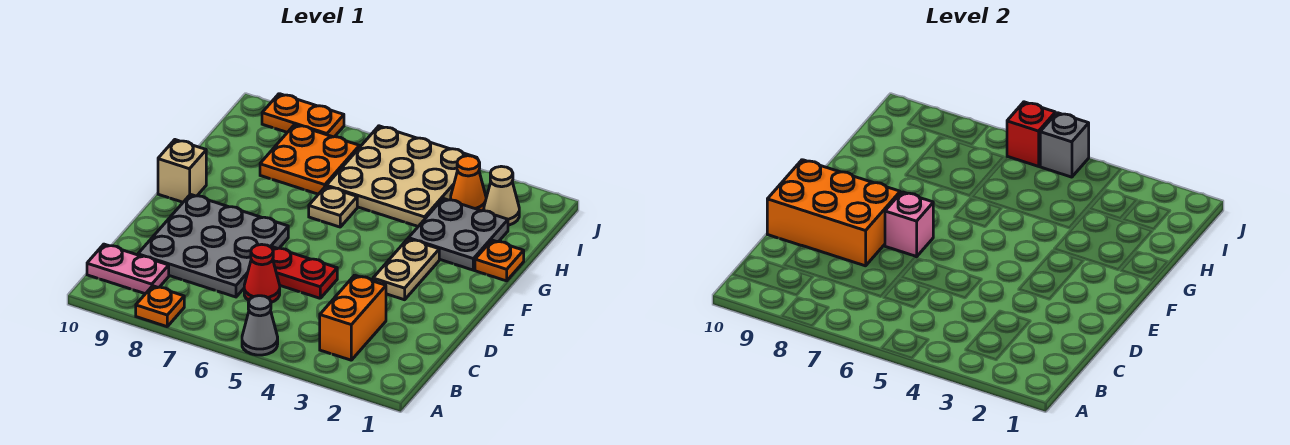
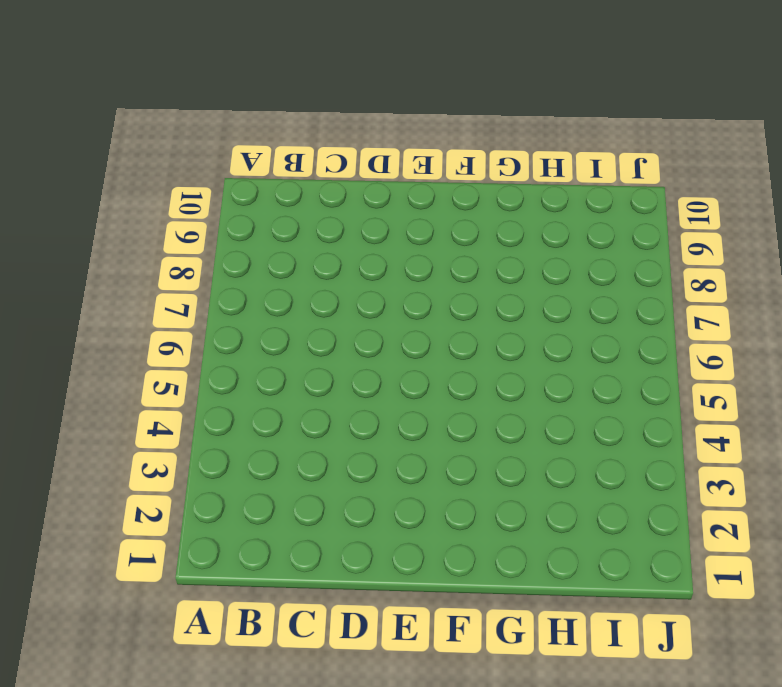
none -> grey cone A5 level 1
none -> orange plate A8 level 1
none -> orange brick B3:C3 level 1

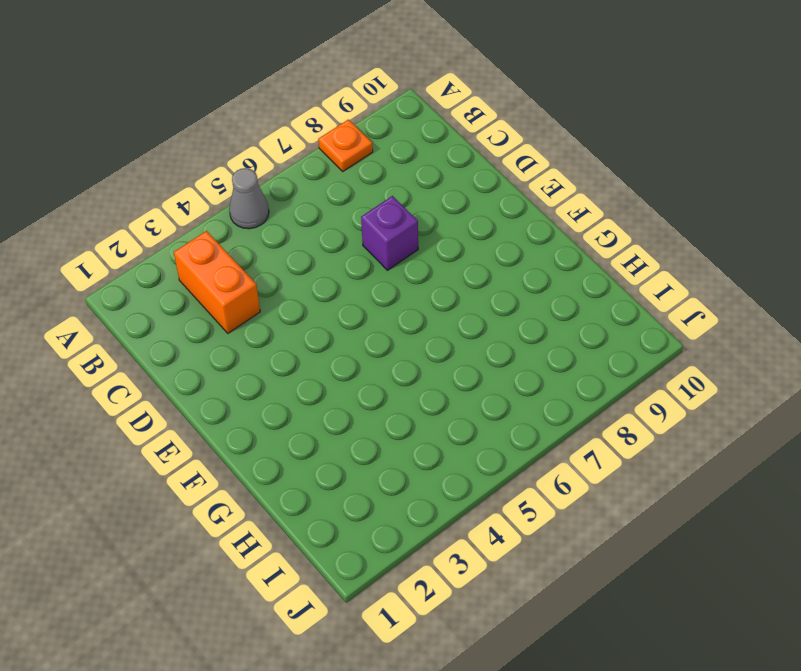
purple brick D7 level 1 -> grey plate C7:E9 level 1
none -> pink plate B9:B10 level 1
none -> red cone C6 level 1
none -> red plate D5:D6 level 1

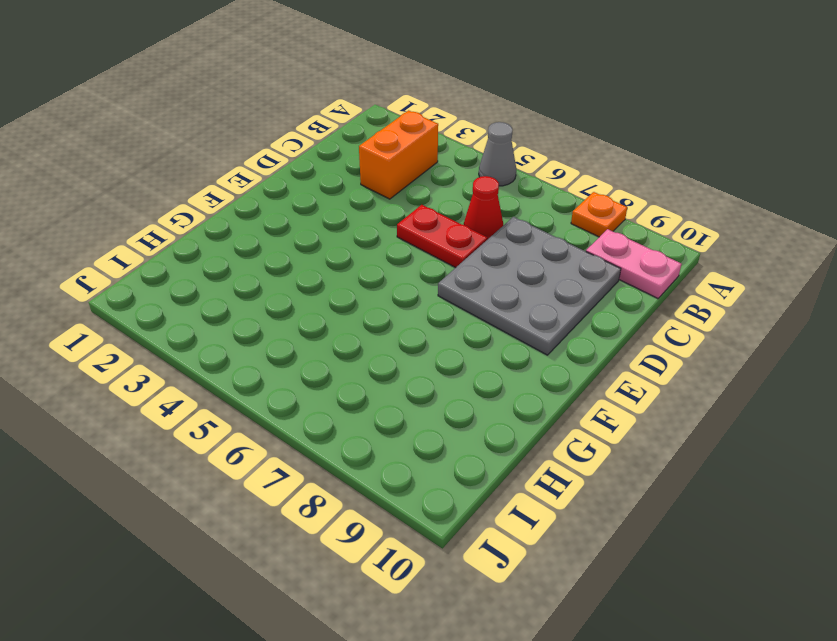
none -> tan plate E3:F3 level 1
none -> tan brick F10 level 1
none -> orange plate G1 level 1

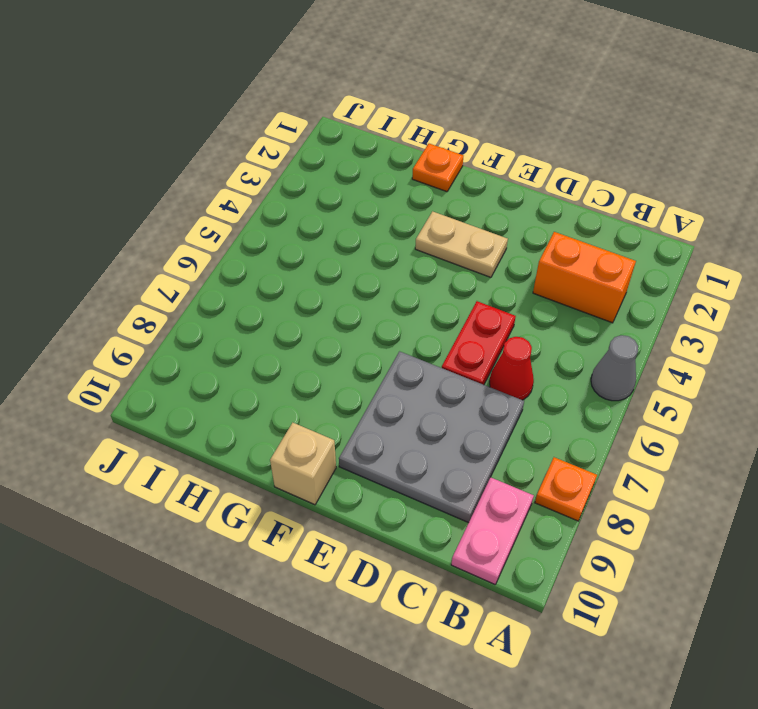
none -> grey plate G2:H3 level 1
none -> tan plate G6 level 1
none -> tan plate H4:J6 level 1

